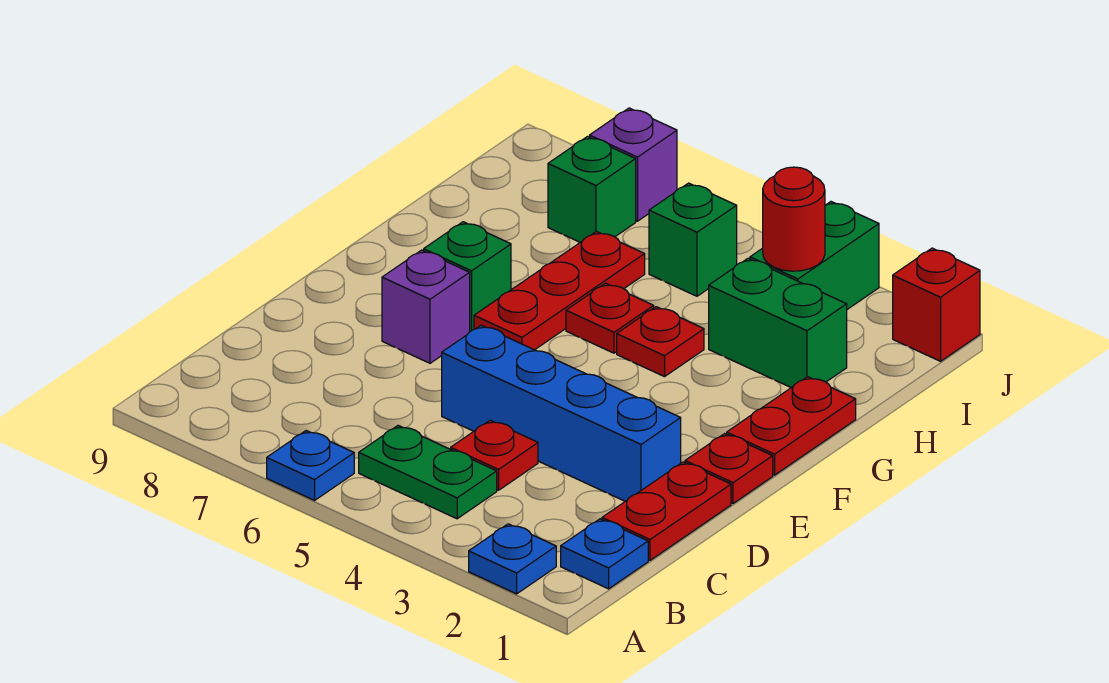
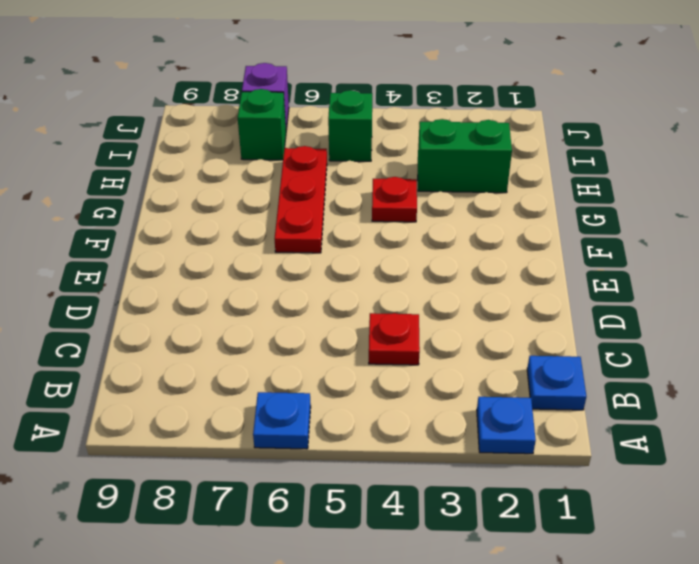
none -> green plate B4:B5 level 1
none -> red plate C1:D1 level 1
none -> blue brick D2:D5 level 1

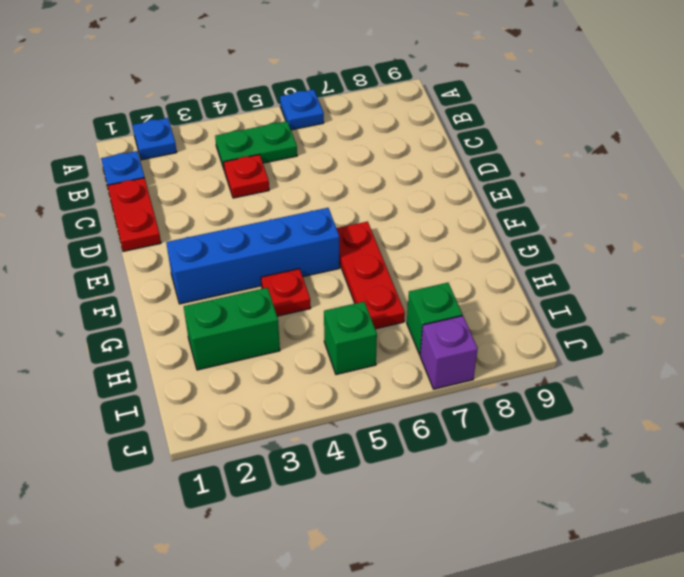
blue brick F2:F5 level 1 -> blue brick D2:D5 level 1
none -> red plate E1 level 1
none -> purple brick E7 level 1
none -> red plate F1:G1 level 1

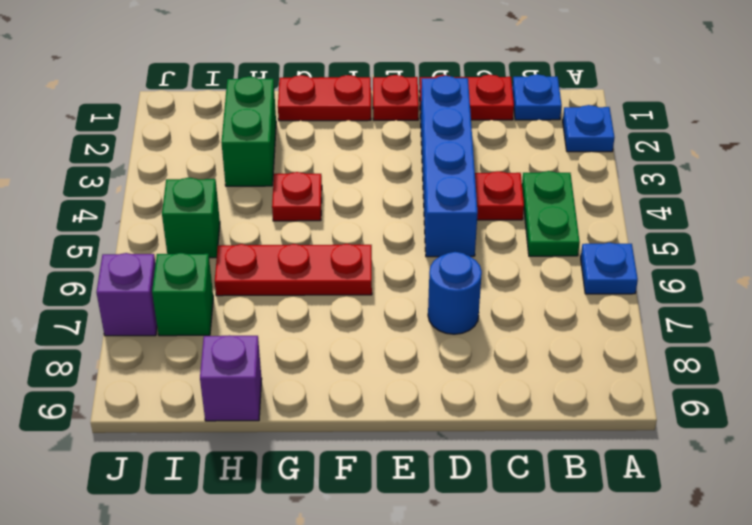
blue round brick D7 level 1 -> none
purple brick H9 level 1 -> purple brick E7 level 1
none -> green brick F7 level 1
none -> red plate G5 level 1
none -> green brick I3:J3 level 1

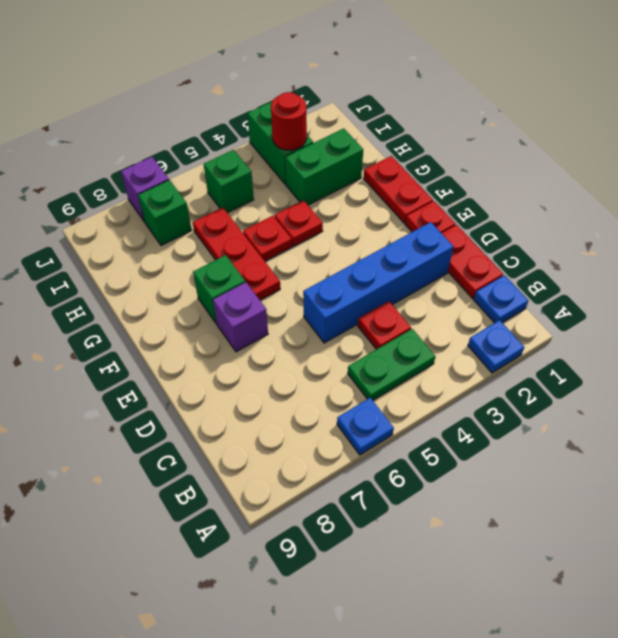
none -> red brick J1 level 1

